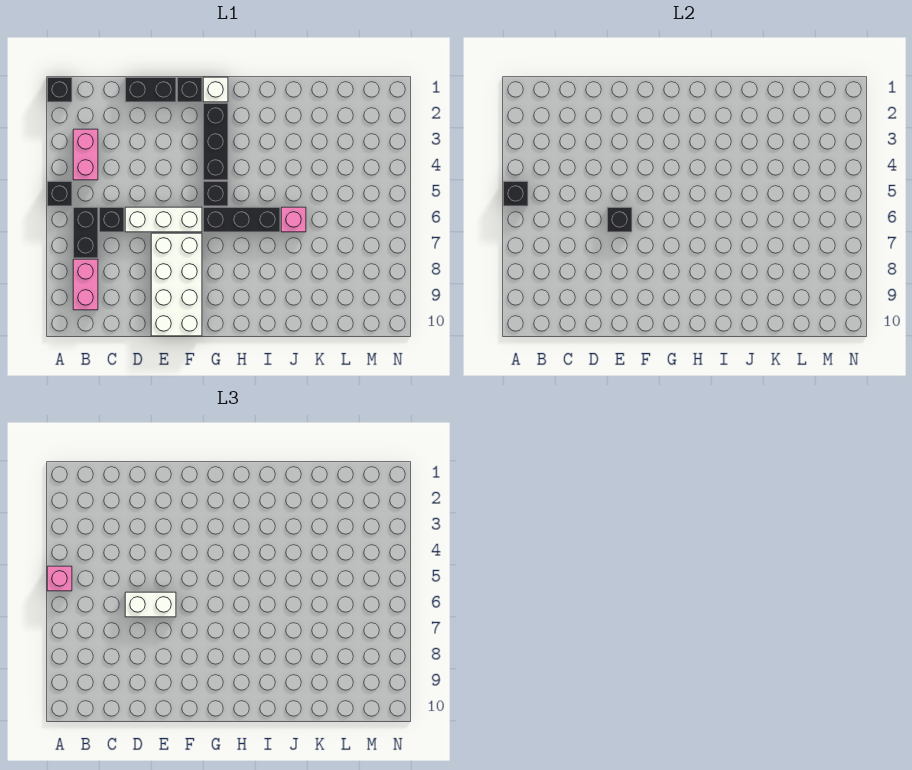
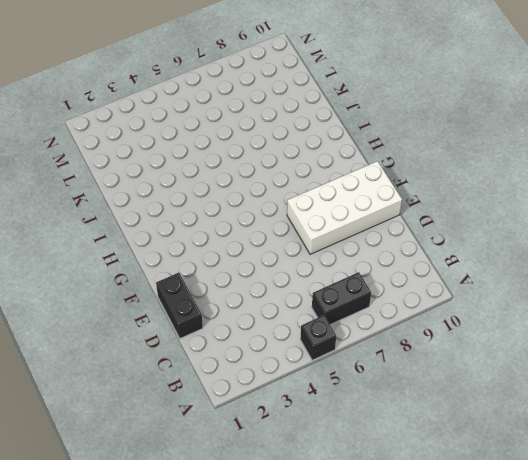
none -> black brick A1 level 1
none -> pink brick B3:B4 level 1
none -> pink brick B8:B9 level 1

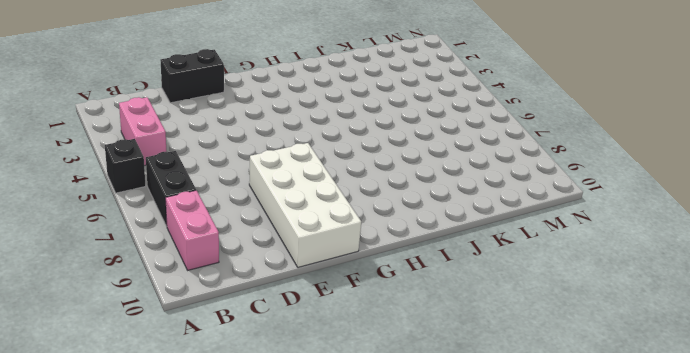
none -> black brick A1 level 1
none -> black brick C6 level 1
none -> white brick D6:F6 level 1

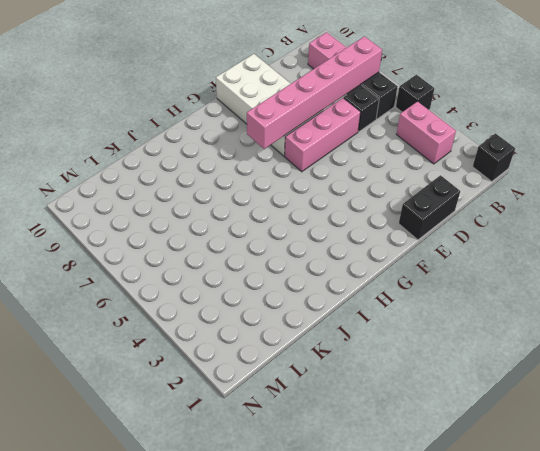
pink brick B7:G7 level 2 -> none
pink brick D6:F6 level 1 -> white brick D6:F6 level 1
none -> black brick F1 level 1
none -> white brick G1 level 1
none -> black brick G2:G4 level 1

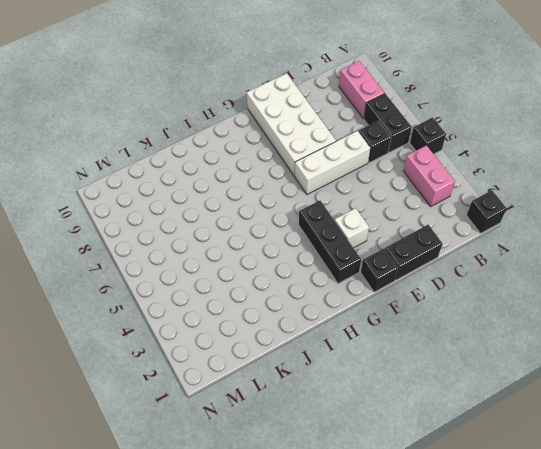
white brick F3 level 1 -> white brick G1 level 1
none -> black brick G5 level 1
none -> black brick G6:I6 level 1
none -> pink brick J6 level 1

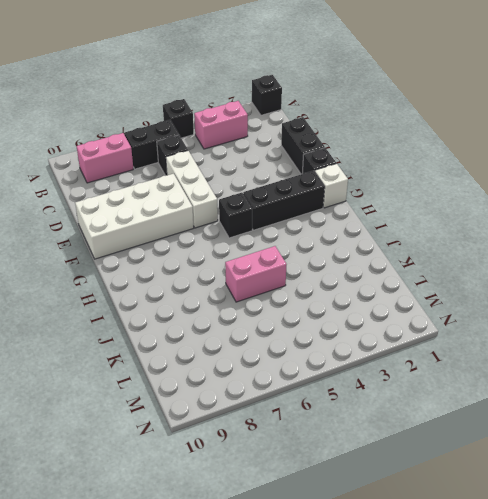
pink brick J5:J6 level 1 -> pink brick J6 level 1
none -> black brick G6:I6 level 1
none -> black brick A5 level 2
none -> black brick E6 level 2

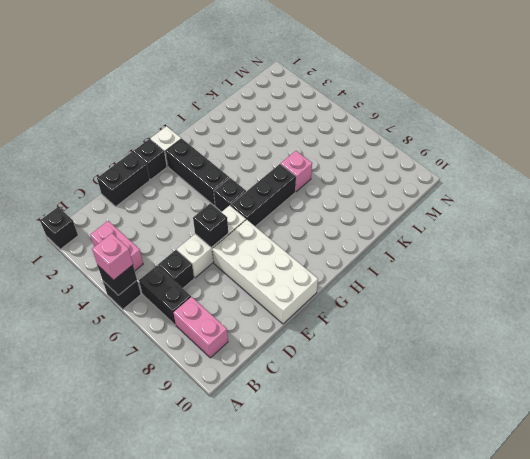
none -> white brick D6:E6 level 3

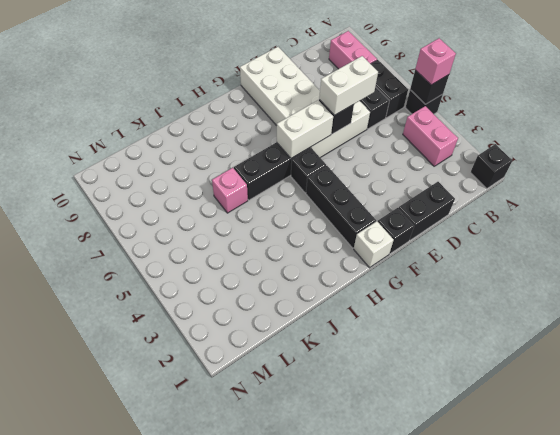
white brick F6:G6 level 2 -> none

